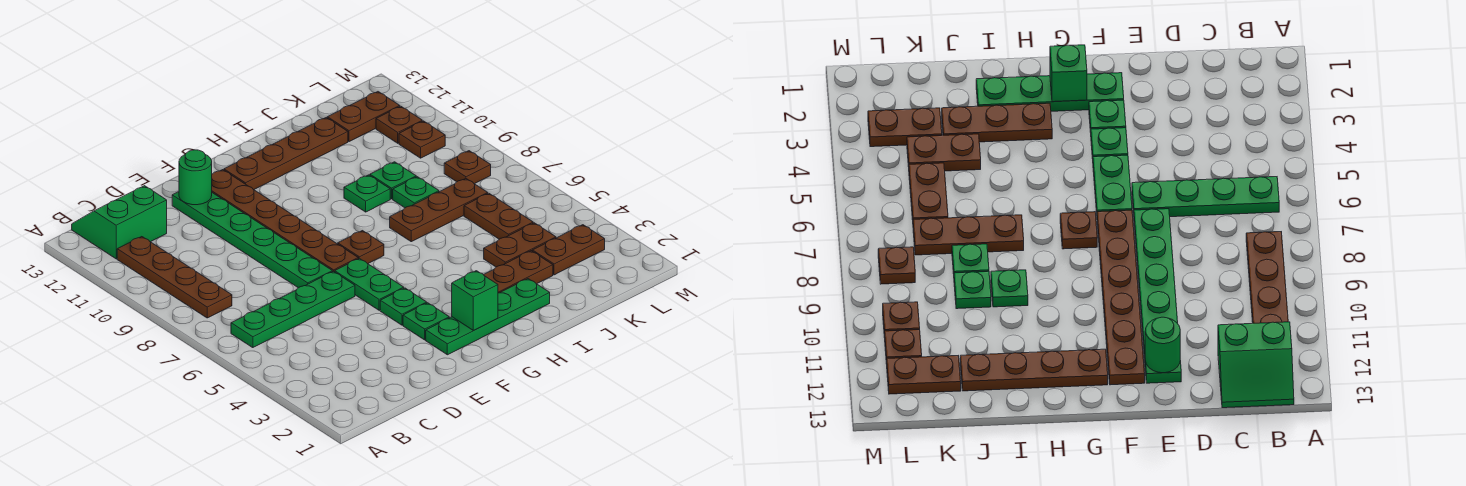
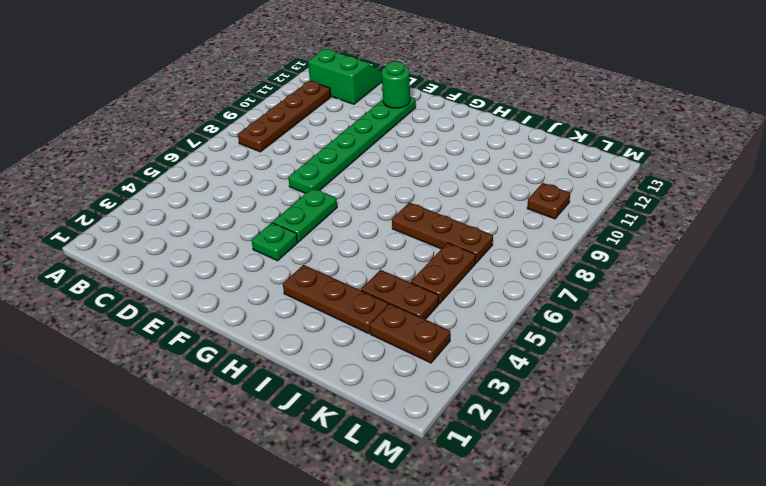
none -> green plate B6:E6 level 1
none -> green plate F2:I2 level 1
none -> green plate F3 level 1

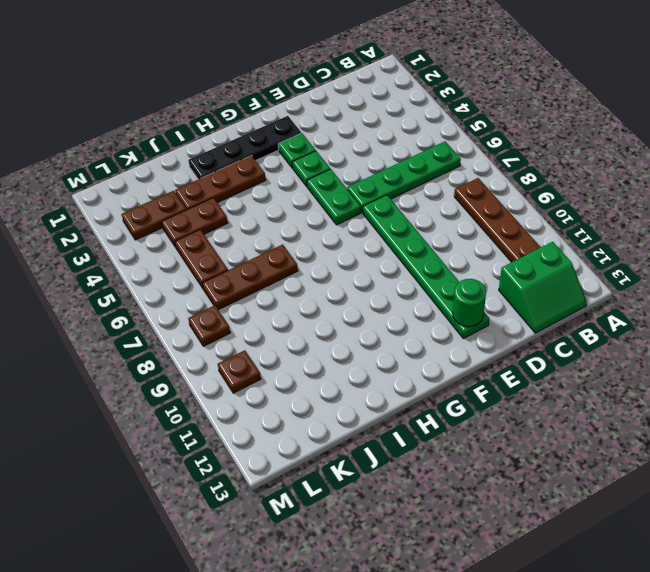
black plate F2:I2 level 1 -> green plate F2:I2 level 1
none -> brown plate F7:F12 level 1
none -> brown plate G7 level 1
none -> brown plate G12:J12 level 1

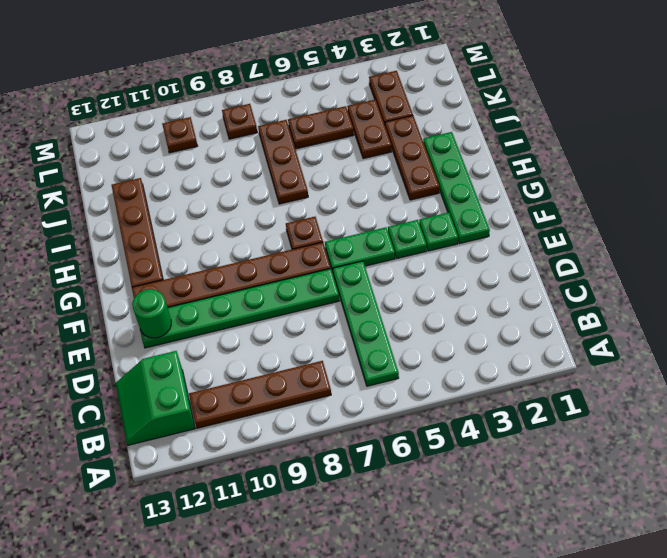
none -> green plate I9 level 1
none -> green plate J8 level 1
none -> green plate J9 level 1

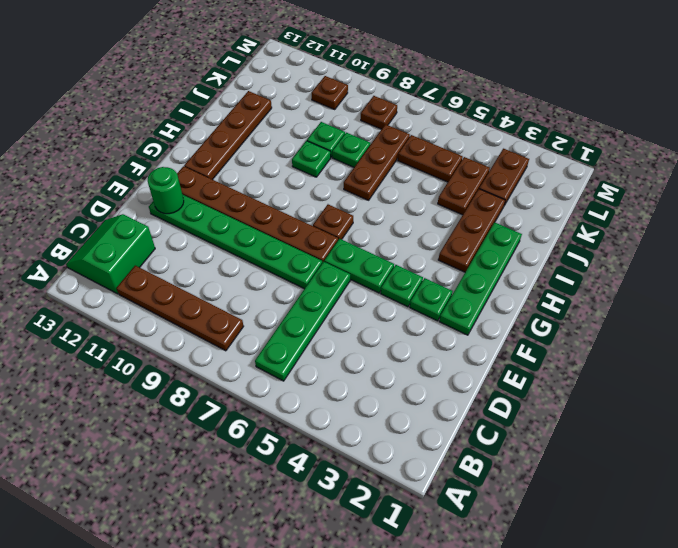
none -> brown plate K12:L12 level 1
none -> brown plate L11 level 1
none -> green brick G2 level 2

